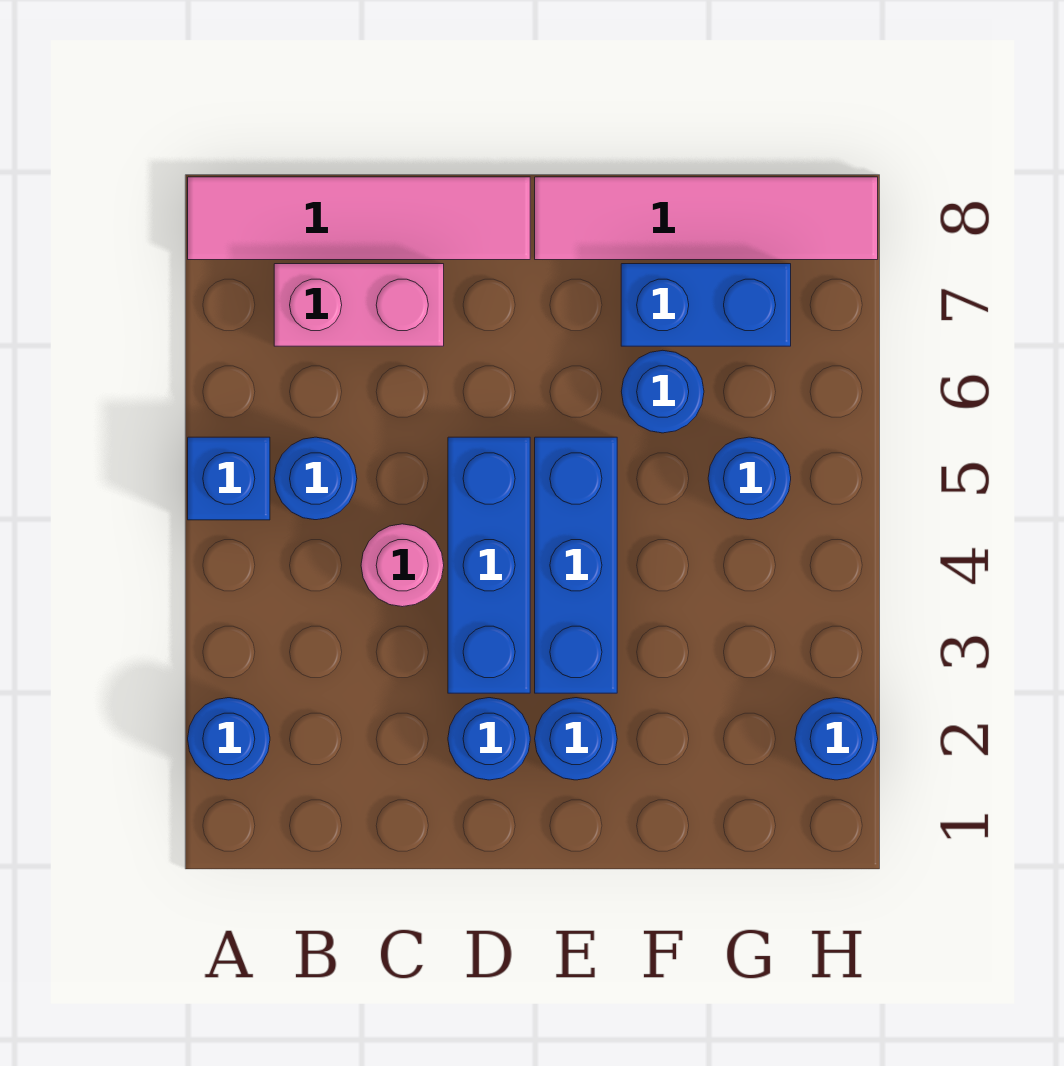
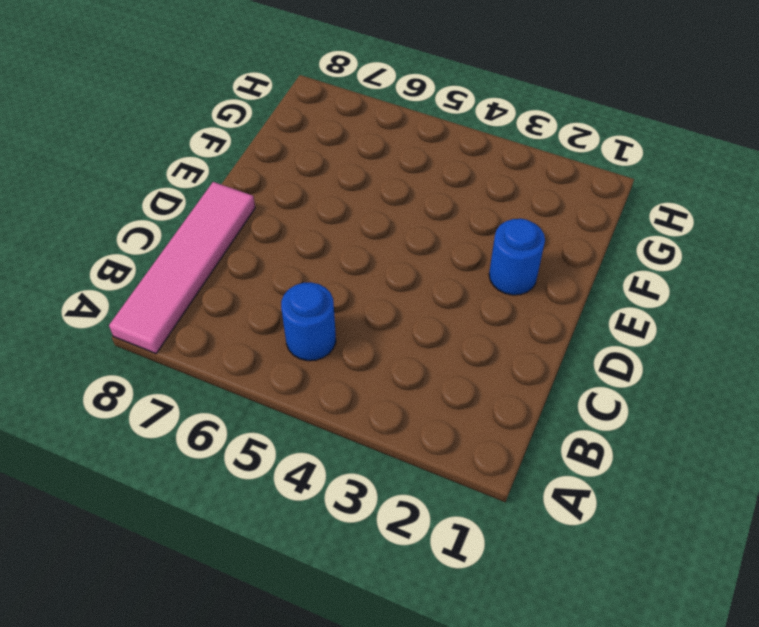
none -> blue round brick A2 level 1
none -> blue brick A5 level 1
none -> pink brick B7:C7 level 1

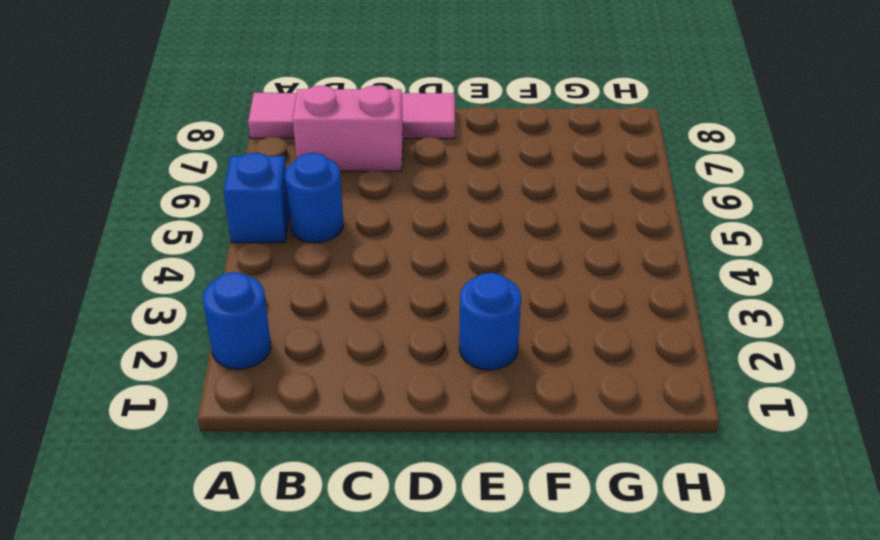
none -> pink round brick C4 level 1
none -> blue round brick D2 level 1
none -> blue brick D3:D5 level 1

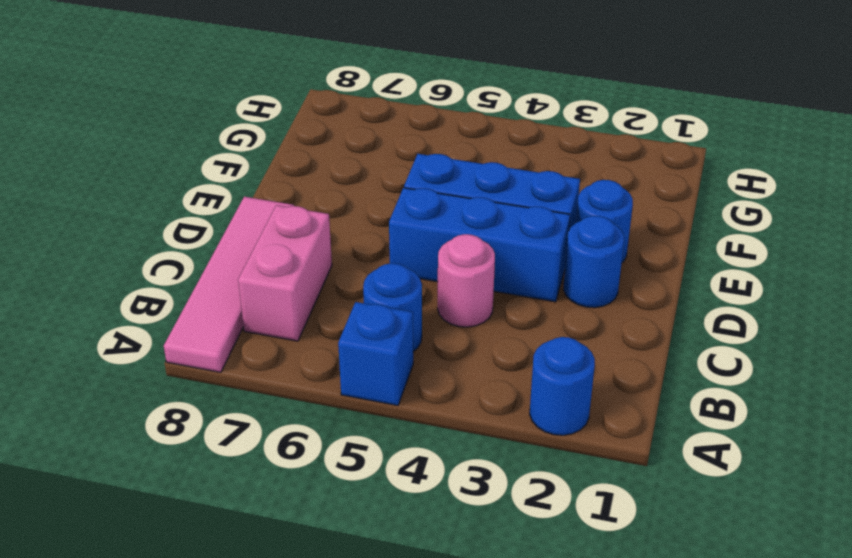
none -> pink tile E8:H8 level 1
none -> blue round brick F6 level 1
none -> blue brick F7:G7 level 1

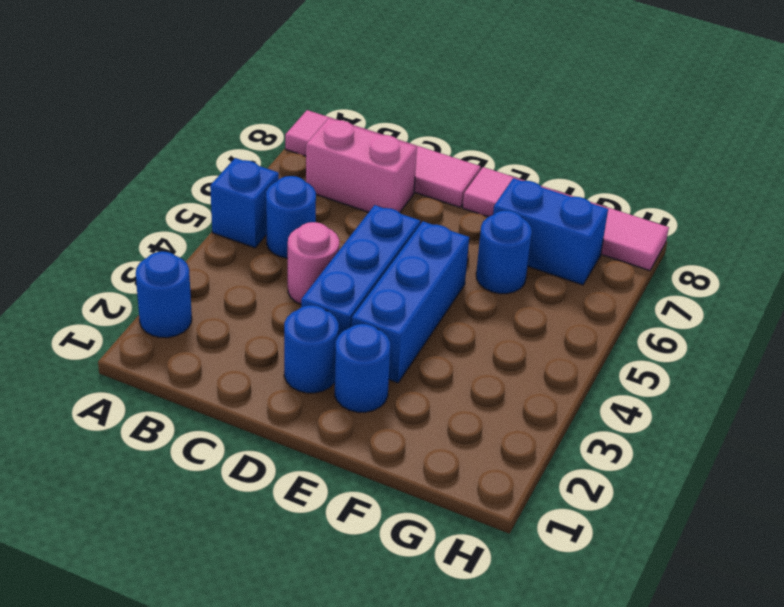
none -> blue round brick G5 level 1
none -> blue round brick H2 level 1

